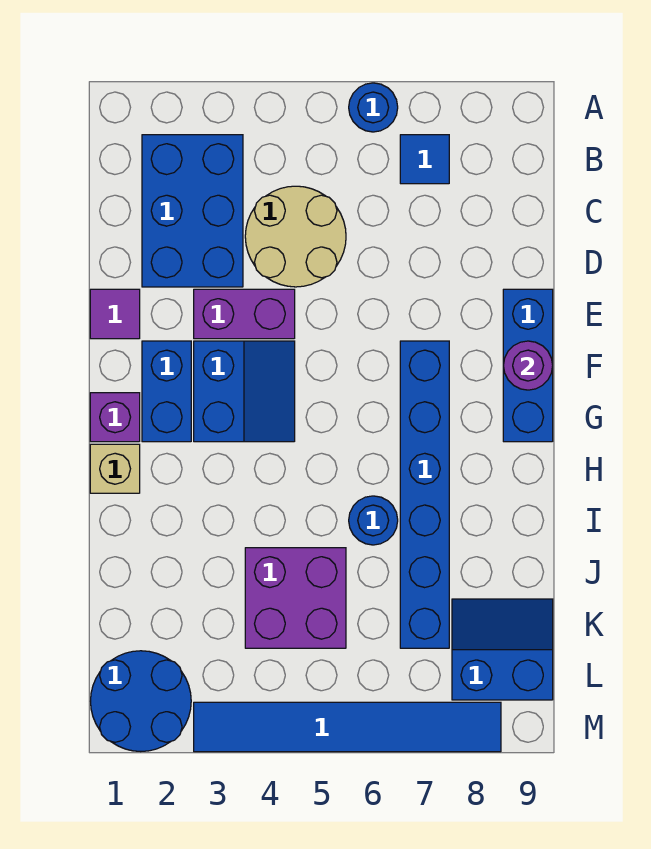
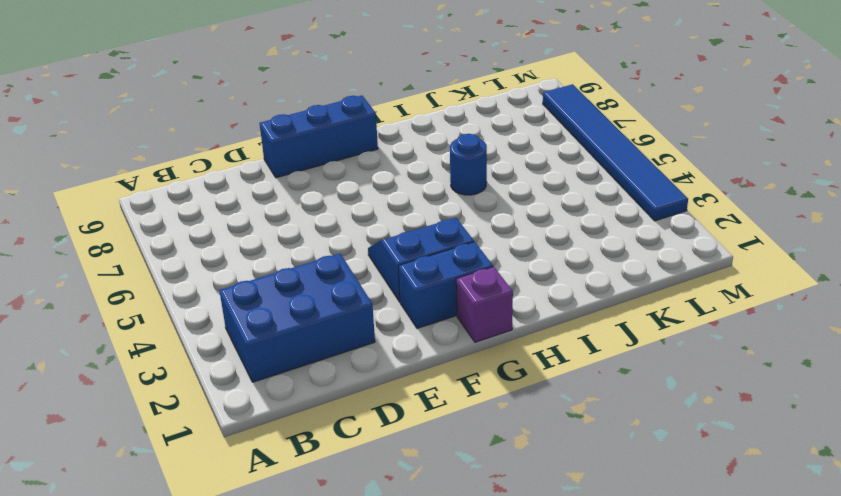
none -> blue round brick A6 level 1
none -> blue tile B7 level 1
none -> tan round brick C4:D5 level 1

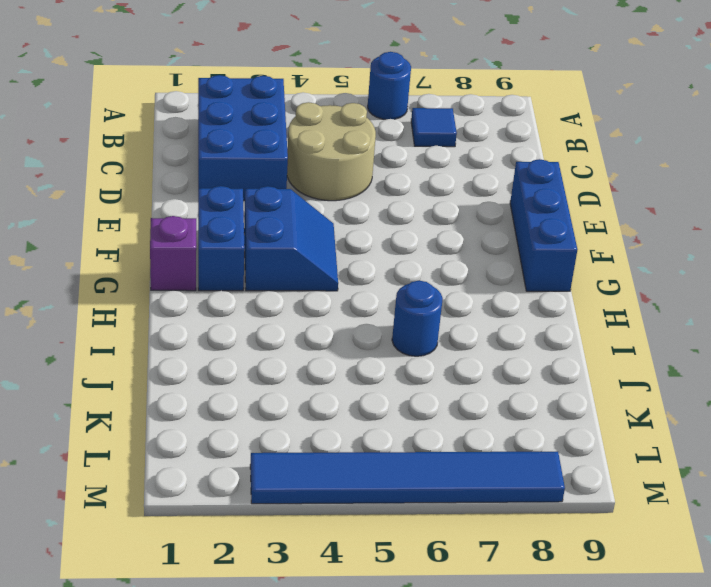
none -> purple tile E1 level 1
none -> purple brick E3:E4 level 1
none -> blue brick F7:K7 level 1

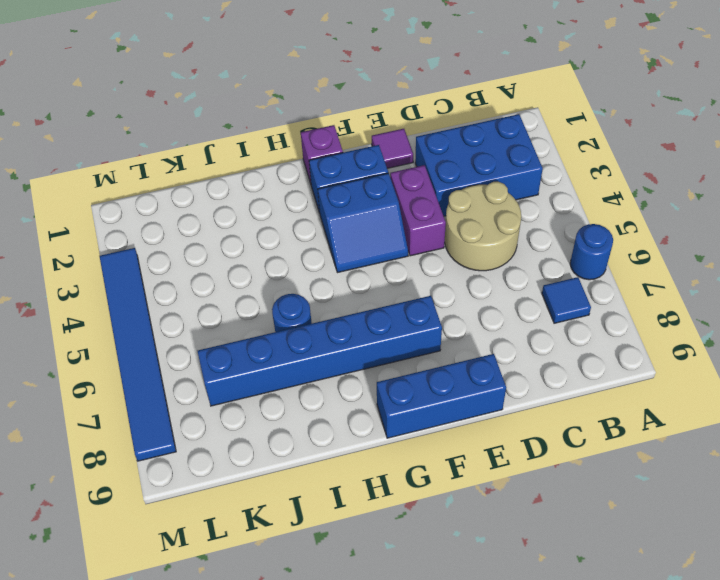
none -> tan brick H1 level 1
none -> purple brick J4:K5 level 1
none -> blue slope K8:L9 level 1 top L

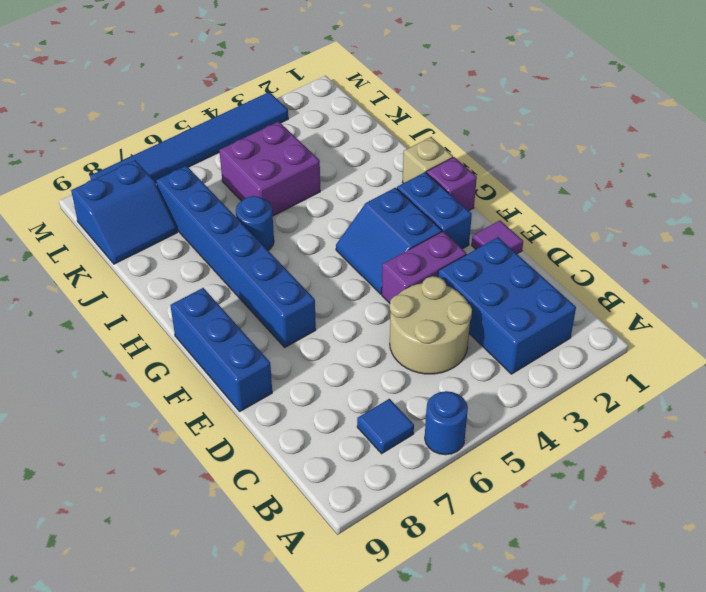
none -> blue round brick L1:M2 level 1
none -> purple round brick F9 level 2

